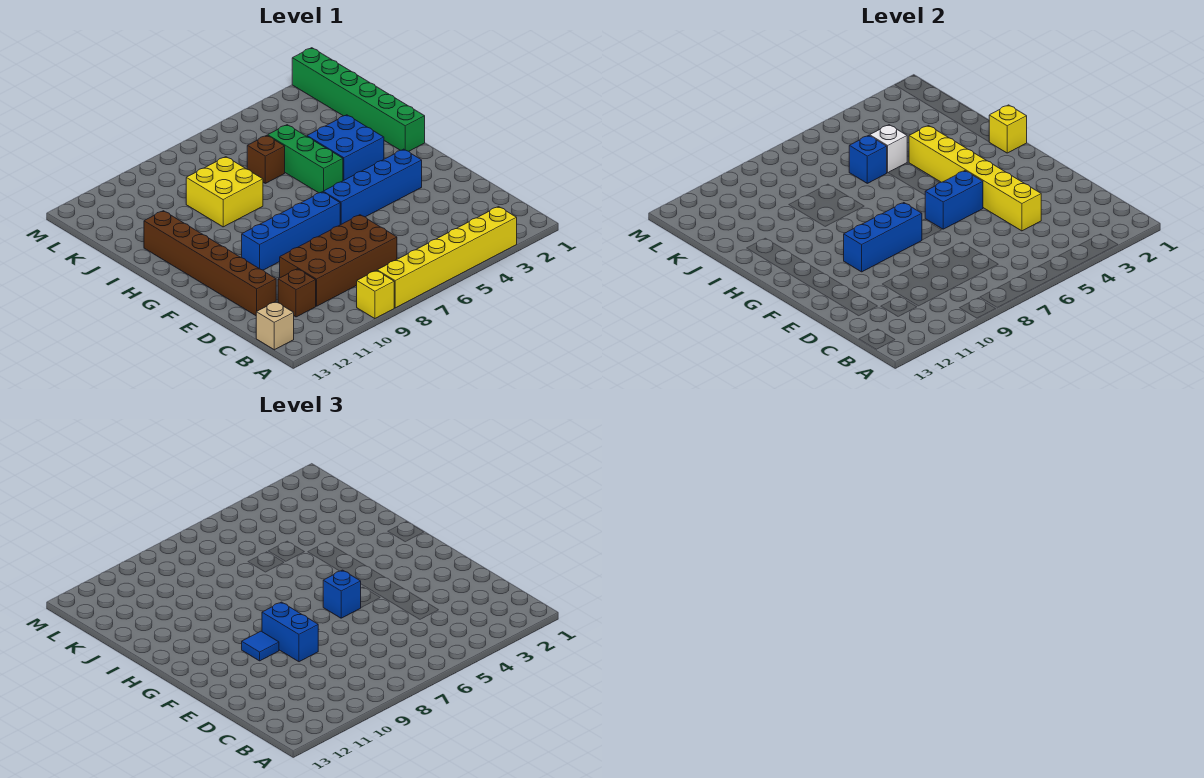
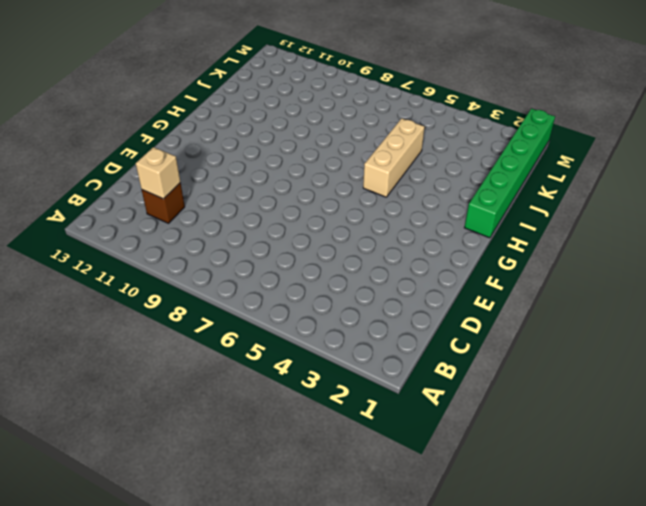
tan brick C11 level 2 -> tan brick B13 level 1
tan brick H5:J5 level 1 -> green brick H5:J5 level 1
none -> yellow brick A3:A8 level 1
none -> yellow brick A9 level 1
none -> brown brick C7:D10 level 1

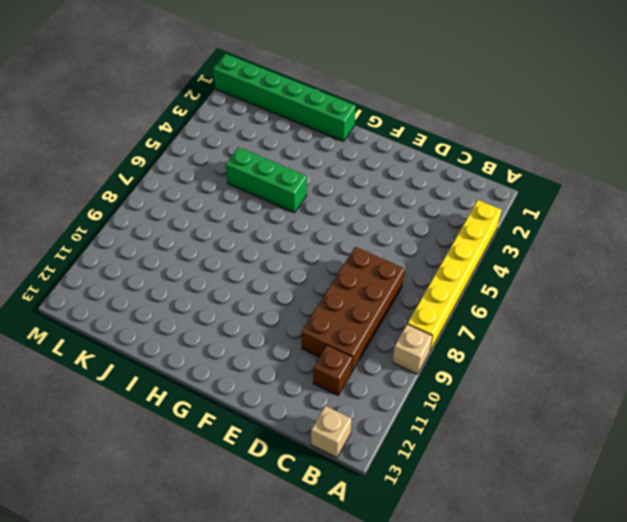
tan brick A9 level 1 -> yellow brick A9 level 1
none -> brown brick D12:I12 level 1
none -> blue brick F3:F6 level 1
none -> blue brick F7:F10 level 1

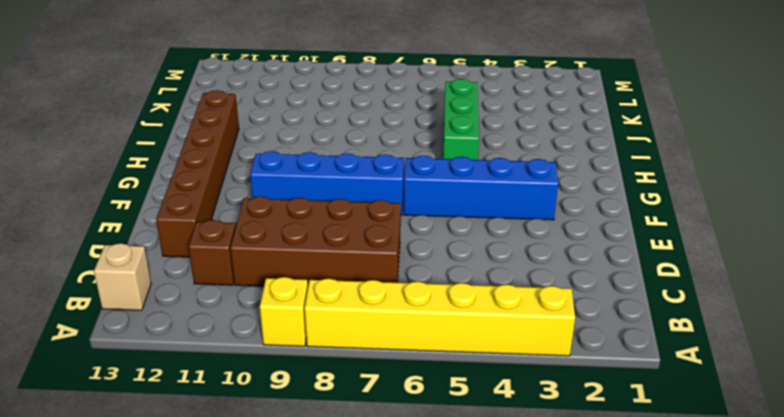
none -> green brick H1:M1 level 1
none -> blue brick H3:I4 level 1
none -> yellow brick I8:J9 level 1

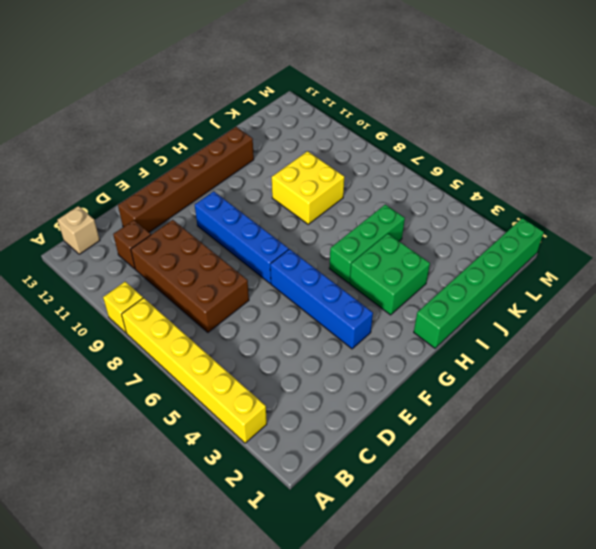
green brick H3:I4 level 1 -> blue brick H3:I4 level 1
none -> brown brick J6 level 1
none -> yellow brick D4:I4 level 2
none -> blue brick F5:F6 level 2

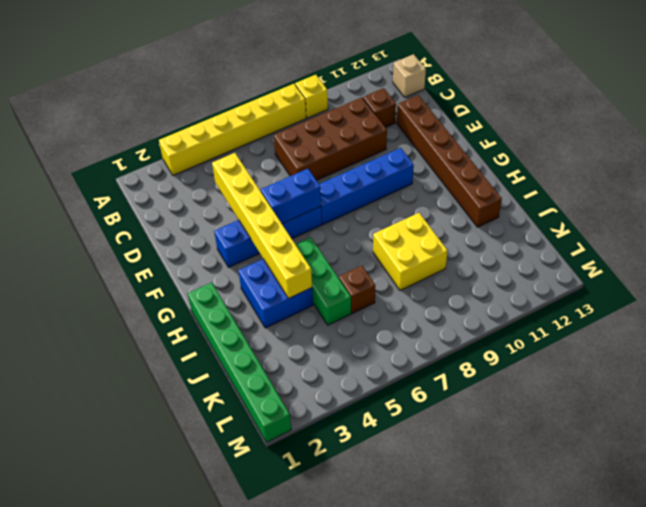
none -> blue brick F8:F10 level 2
none -> yellow brick H1 level 2
none -> white brick J5 level 2

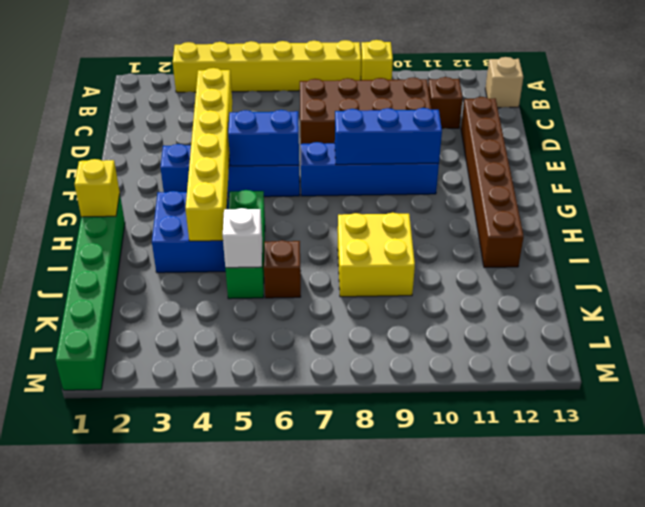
none -> blue brick J6 level 2
none -> blue brick E9:F9 level 3
none -> blue brick F6 level 3

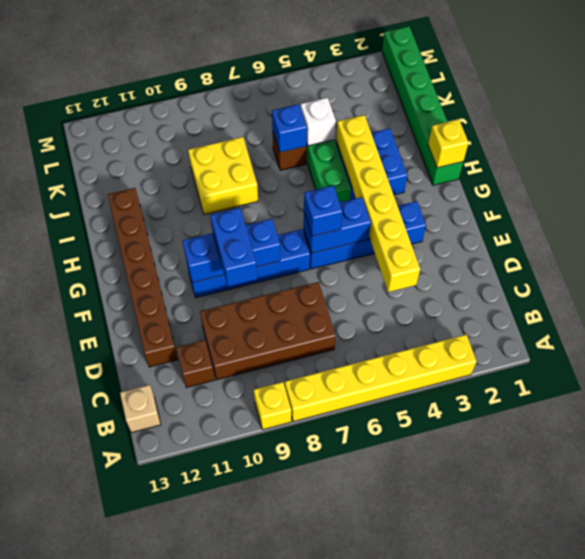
none -> blue tile F10 level 3

